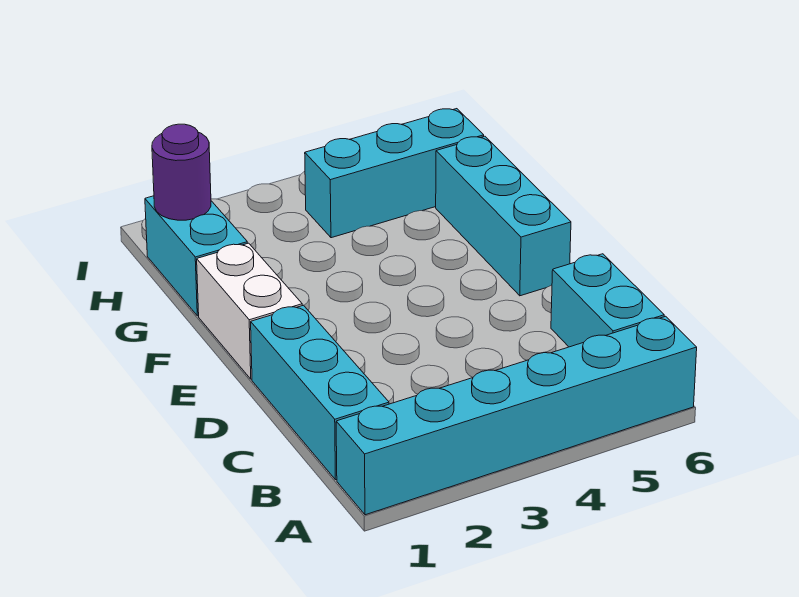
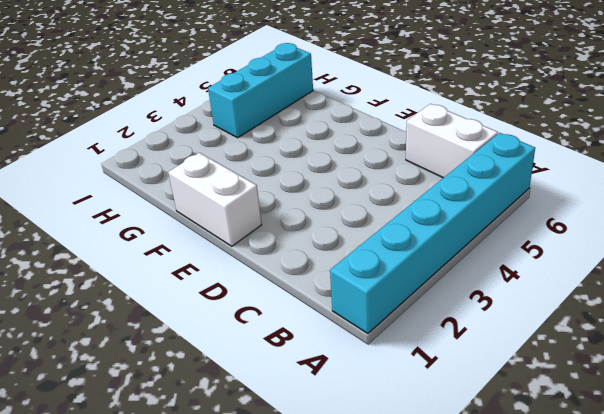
white brick B6:C6 level 1 -> cyan brick B6:C6 level 1
none -> cyan brick B1:D1 level 1
none -> cyan brick E6:G6 level 1

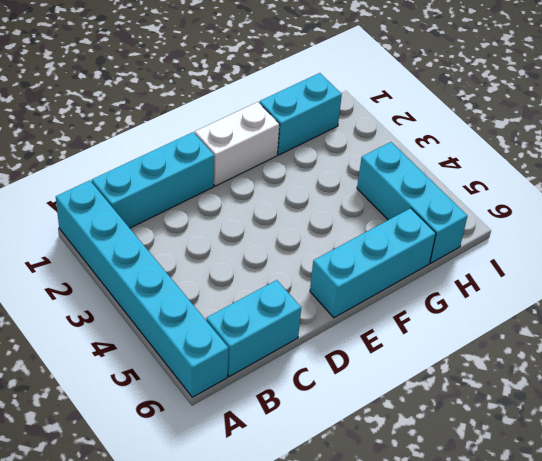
none -> purple round brick H1 level 2

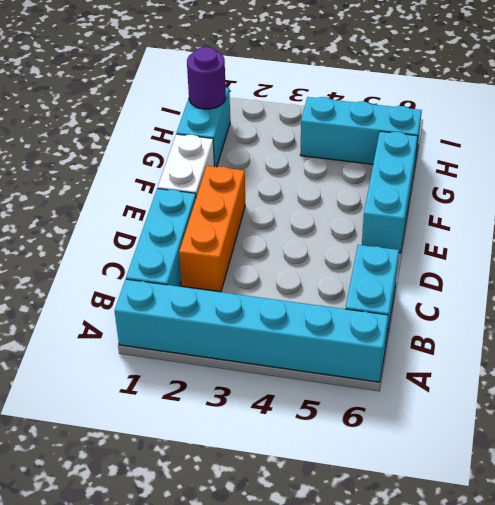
orange brick C2:E2 level 1 -> none

